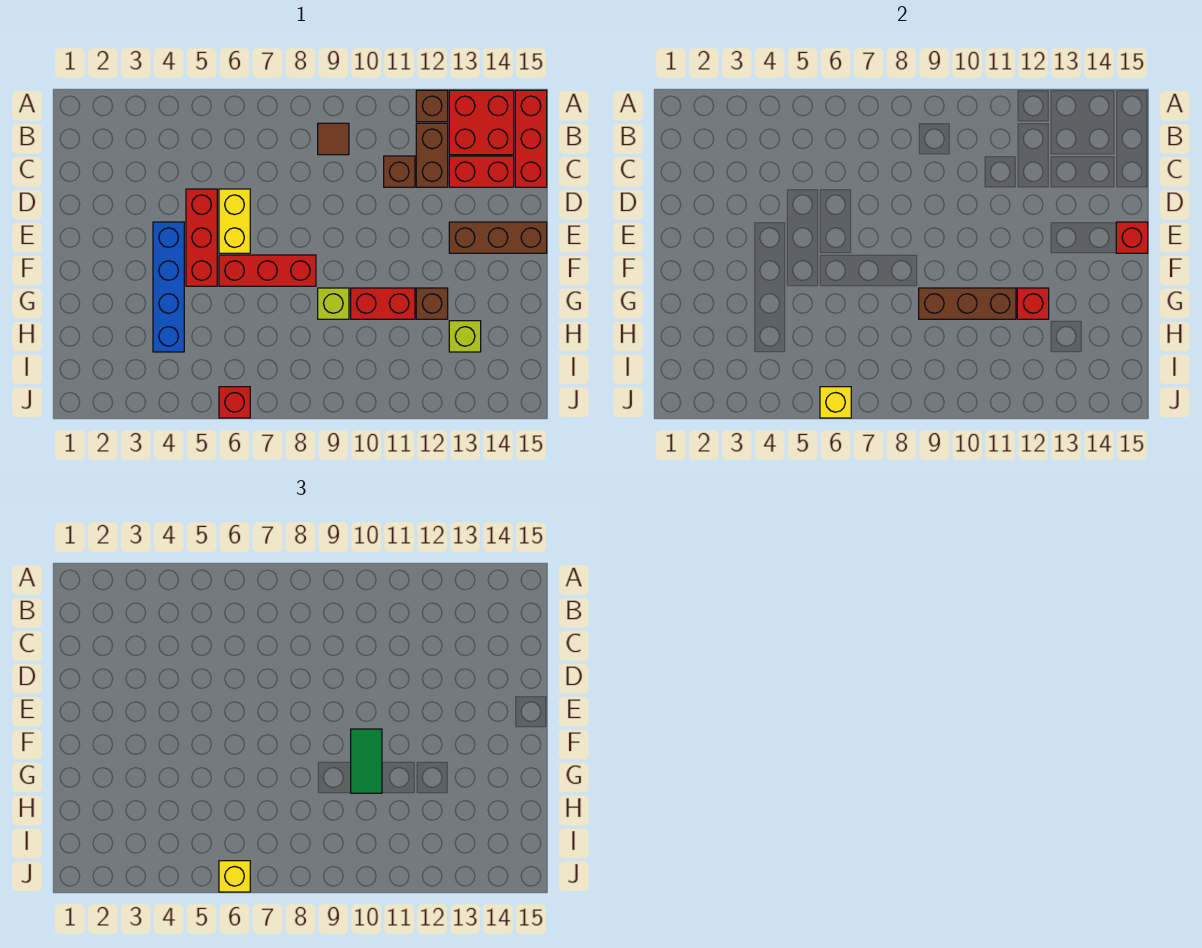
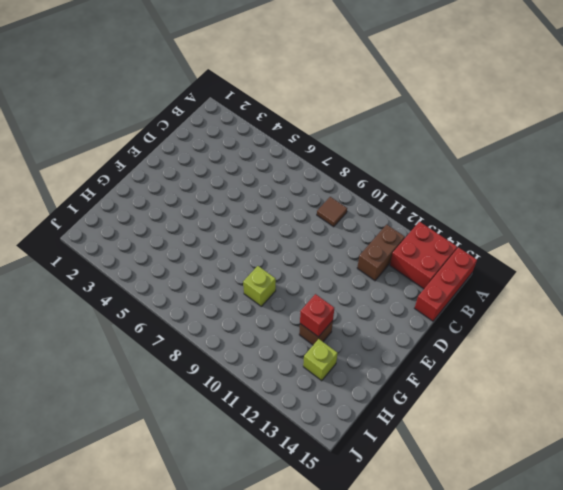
none -> brown brick A12 level 1
none -> brown brick C11 level 1
none -> red brick C13:C14 level 1

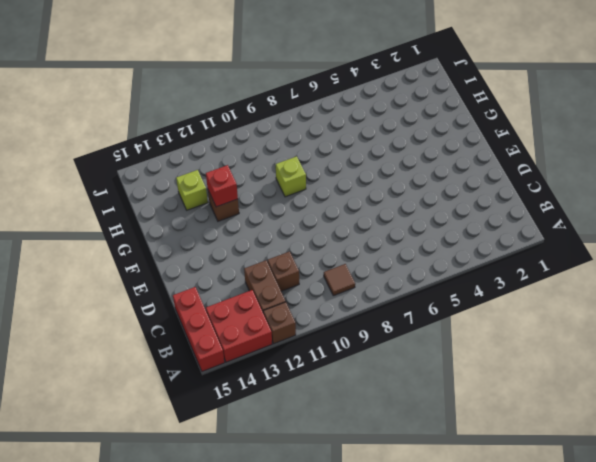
none -> red brick C13:C14 level 1
none -> red brick D5:F5 level 1
none -> yellow brick D6:E6 level 1

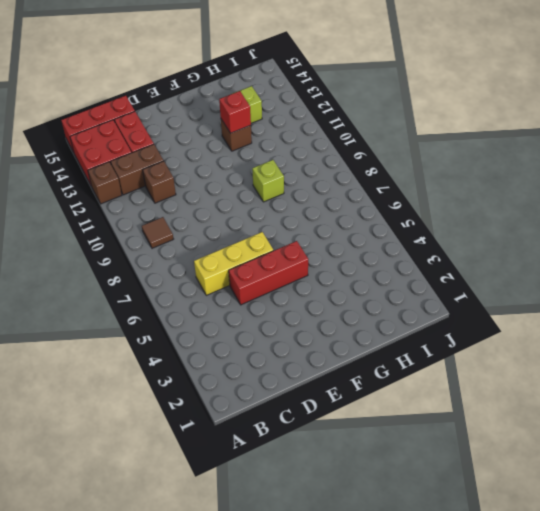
yellow brick C6:E6 level 1 -> yellow brick D6:E6 level 1
none -> blue brick E4:H4 level 1
none -> brown brick E13:E15 level 1
none -> red brick F6:F8 level 1

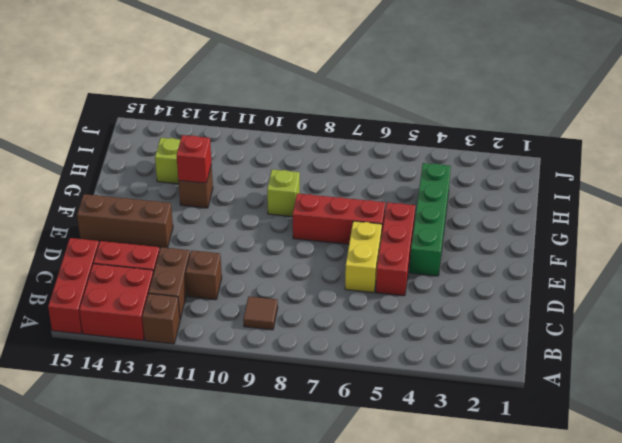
green brick E4:H4 level 1 -> blue brick E4:H4 level 1
none -> red brick G10:G11 level 1
none -> red brick J6 level 1
none -> red brick E15 level 2

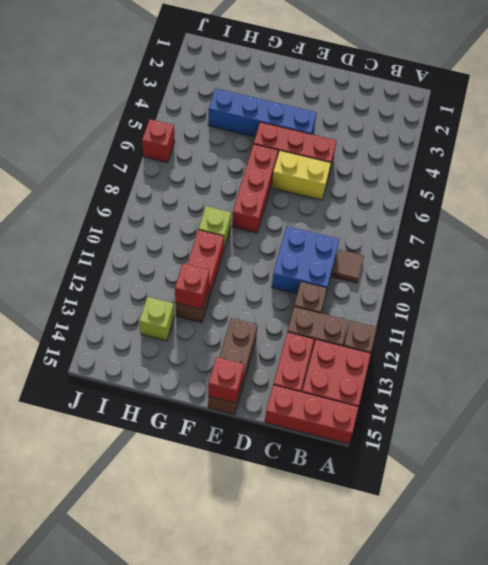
blue brick C9:D10 level 1 -> none
none -> brown brick G9:G11 level 2
none -> yellow brick J6 level 2
none -> green tile F10:G10 level 3

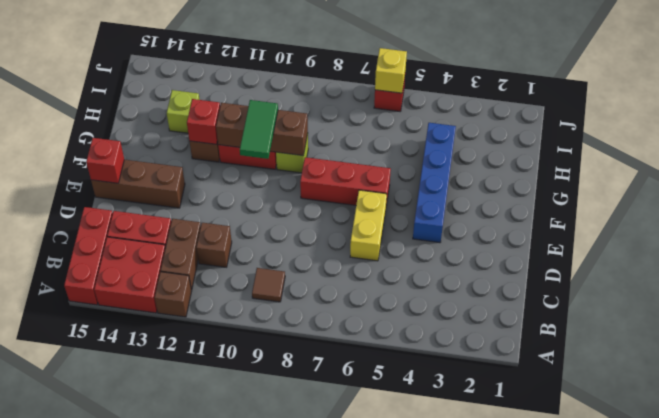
none -> red brick D5:F5 level 1
none -> yellow brick J6 level 3

